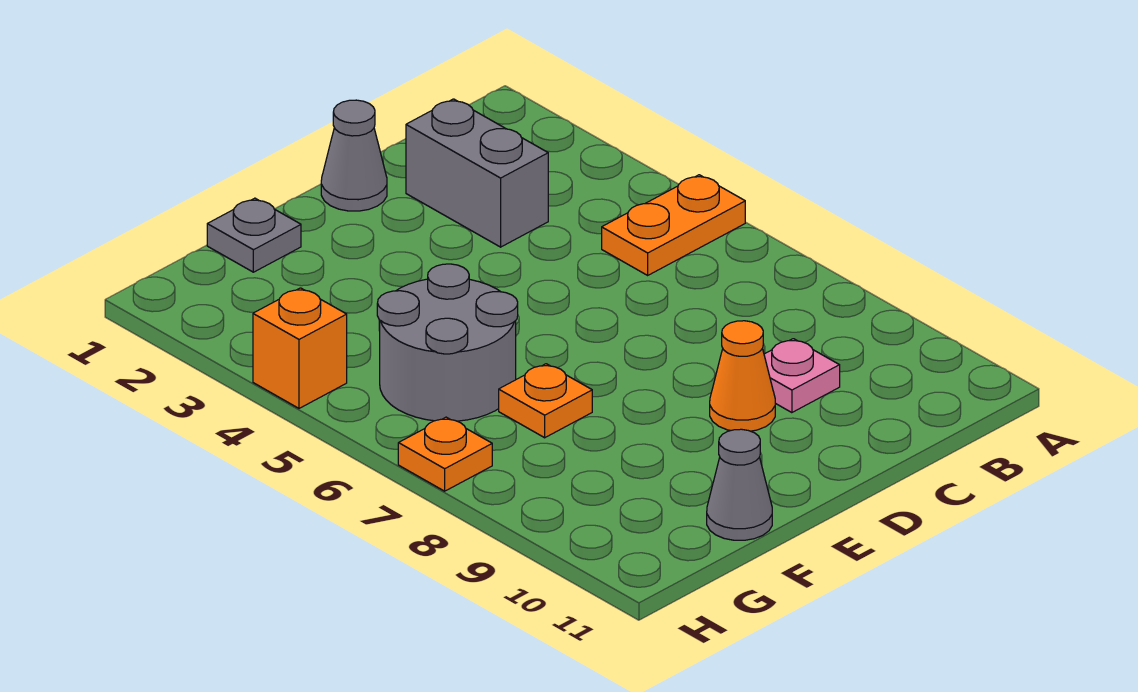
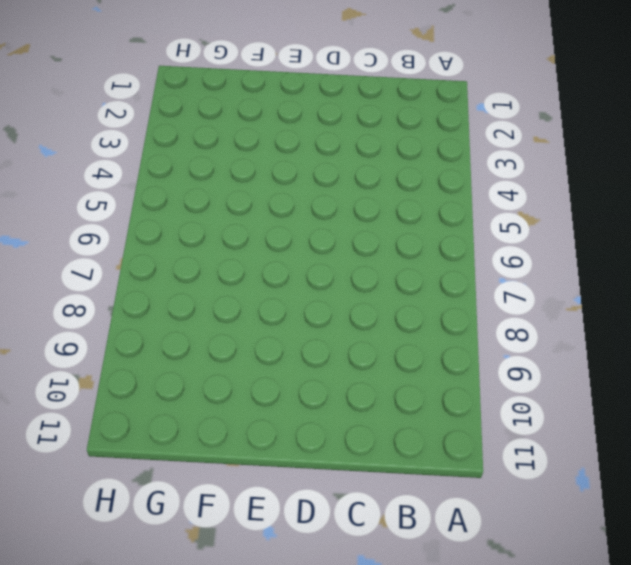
none -> orange plate A5:B5 level 1
none -> grey brick C2:C3 level 1

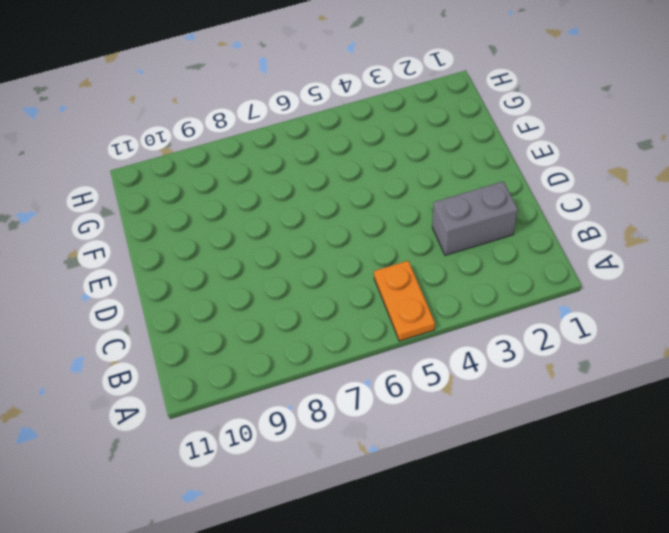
none -> pink plate C9 level 1
none -> grey cone D1 level 1

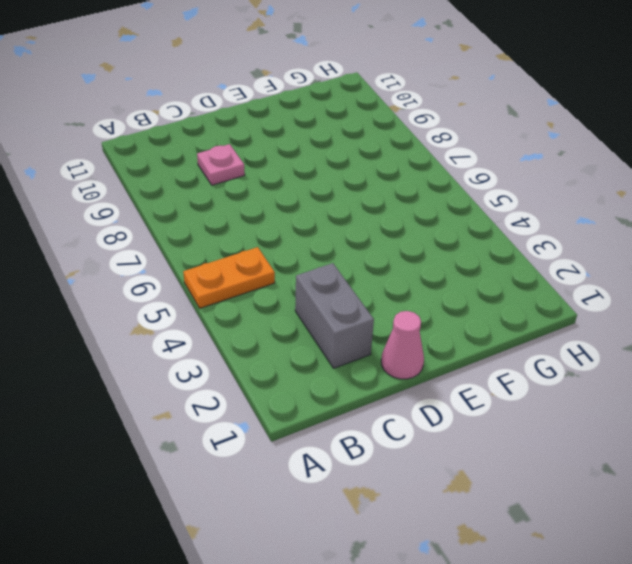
pink cone D1 level 1 -> grey cone D1 level 1
none -> orange cone D9 level 1
none -> grey plate F1 level 1

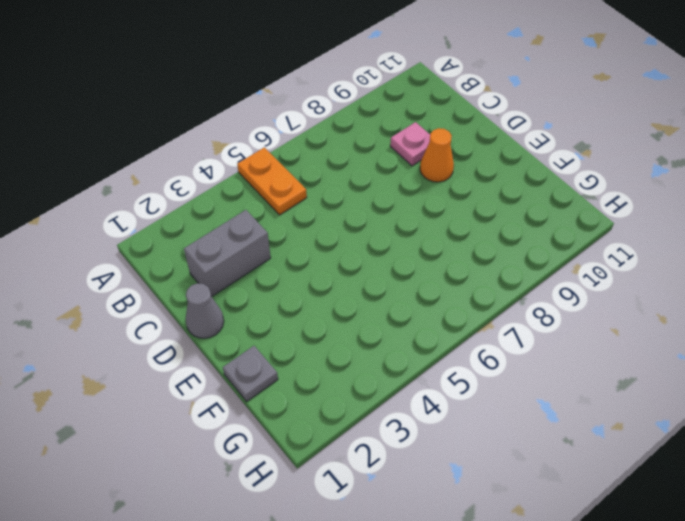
none -> grey round brick F5:G6 level 1
none -> orange plate F7 level 1

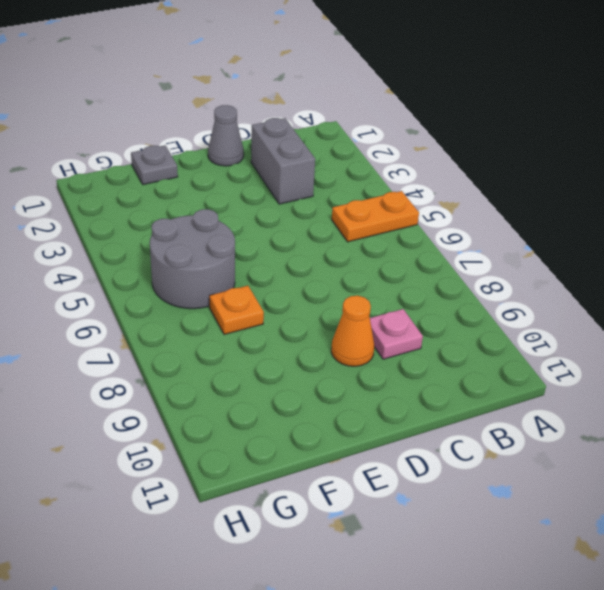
none -> grey cone F11 level 1
none -> orange brick H4 level 1

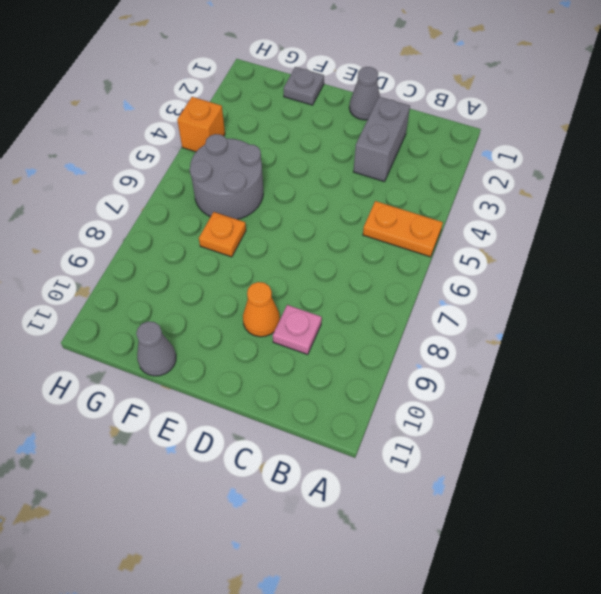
none -> orange plate H7 level 1

